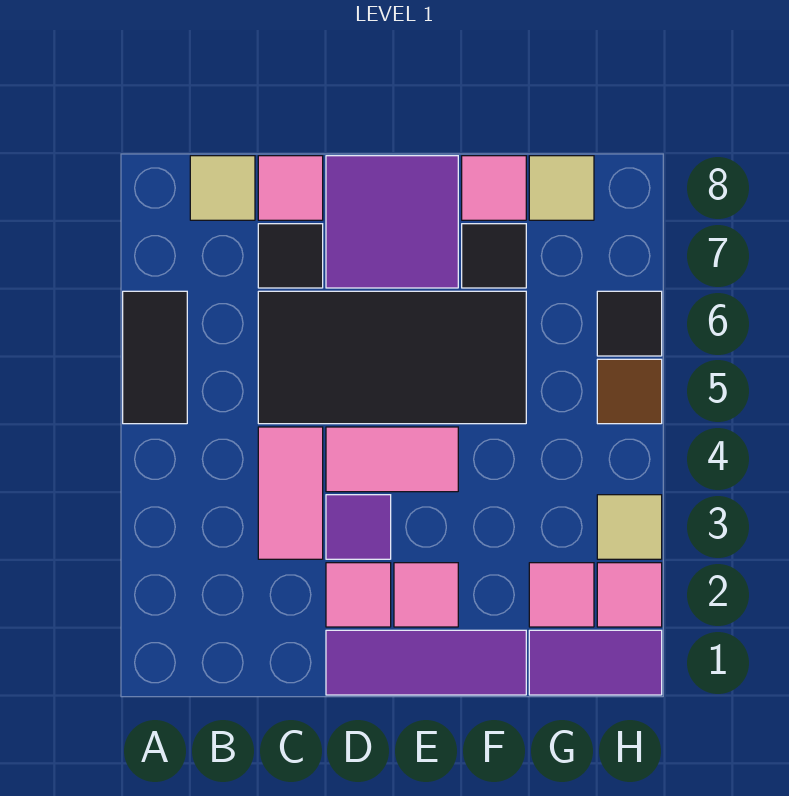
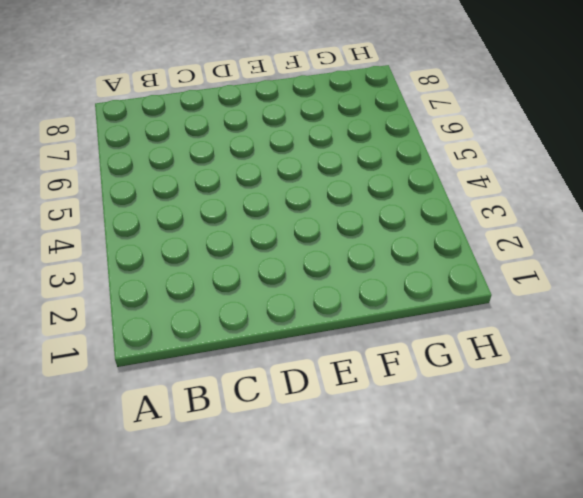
none -> black tile A5:A6 level 1
none -> tan tile B8 level 1
none -> pink tile C3:C4 level 1

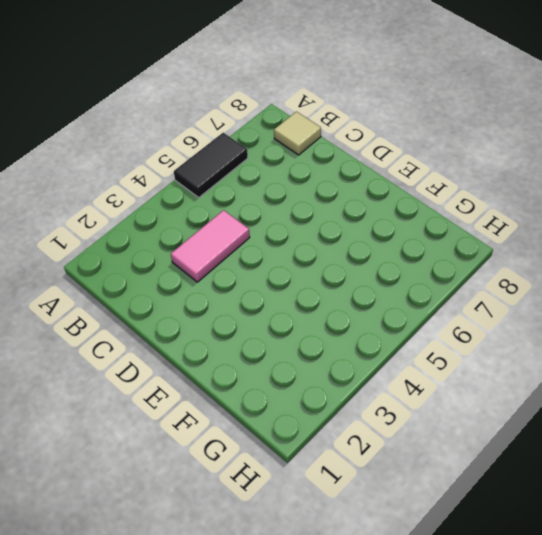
none -> black tile C5:F6 level 1
none -> black tile C7 level 1
none -> pink tile C8 level 1

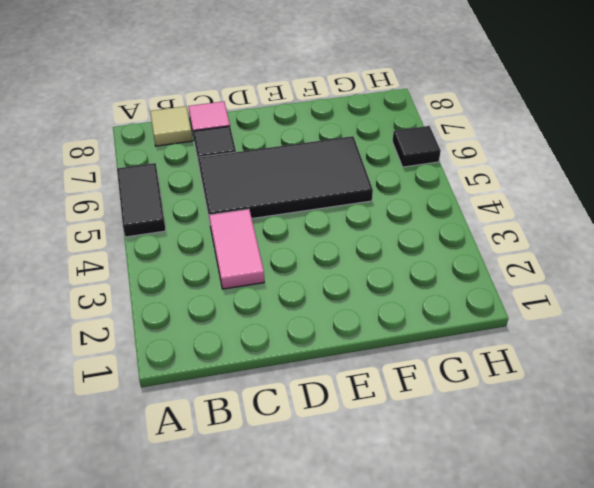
none -> purple tile D1:F1 level 1
none -> pink tile D2 level 1
none -> purple tile D3 level 1

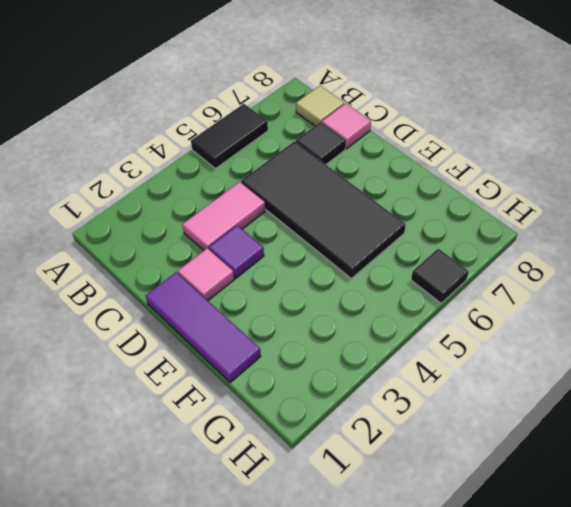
none -> pink tile D4:E4 level 1
none -> purple tile D7:E8 level 1
none -> pink tile E2 level 1

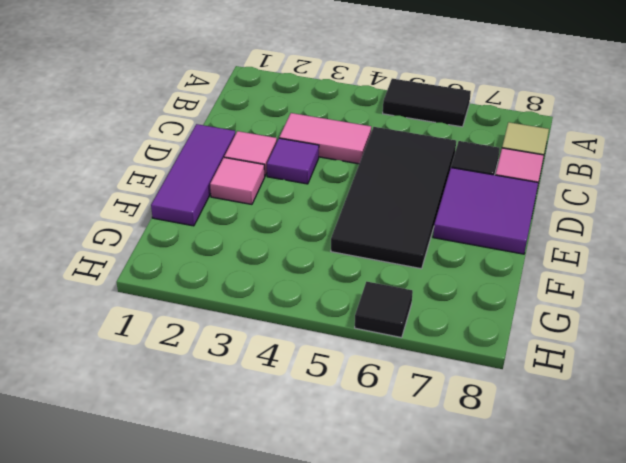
none -> pink tile D4:E4 level 1
none -> black tile F7 level 1
none -> pink tile F8 level 1

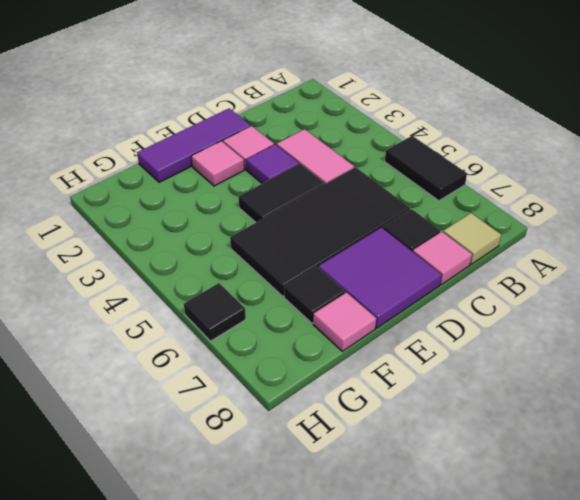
black tile D4:E4 level 1 -> pink tile D4:E4 level 1
none -> purple tile G1:H1 level 1
none -> pink tile G2 level 1
none -> tan tile G8 level 1

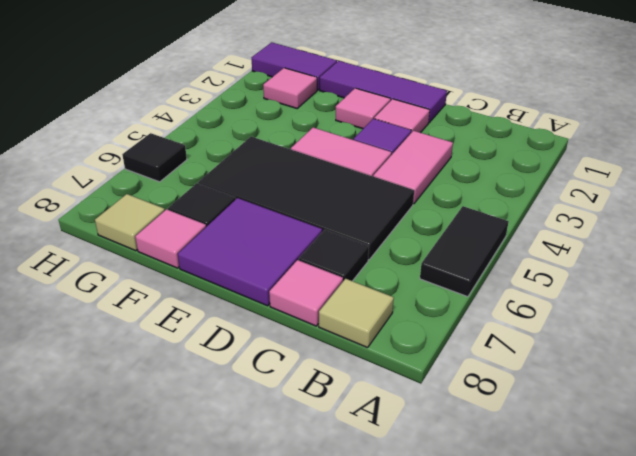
none -> pink tile H2 level 1
none -> tan tile H3 level 1
none -> brown tile H5 level 1

